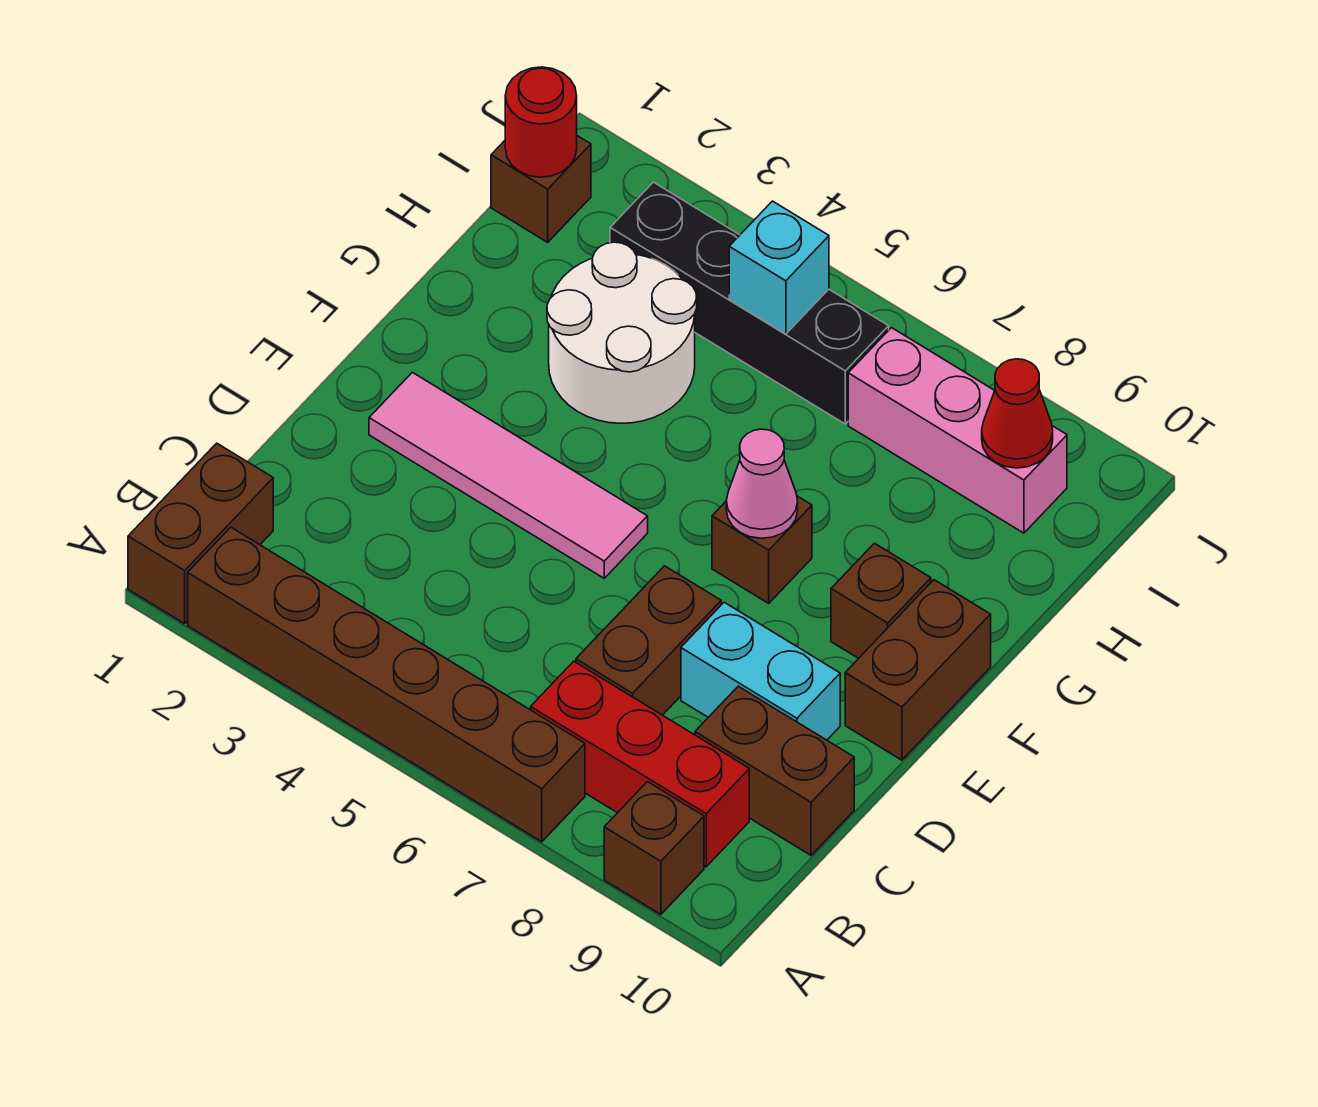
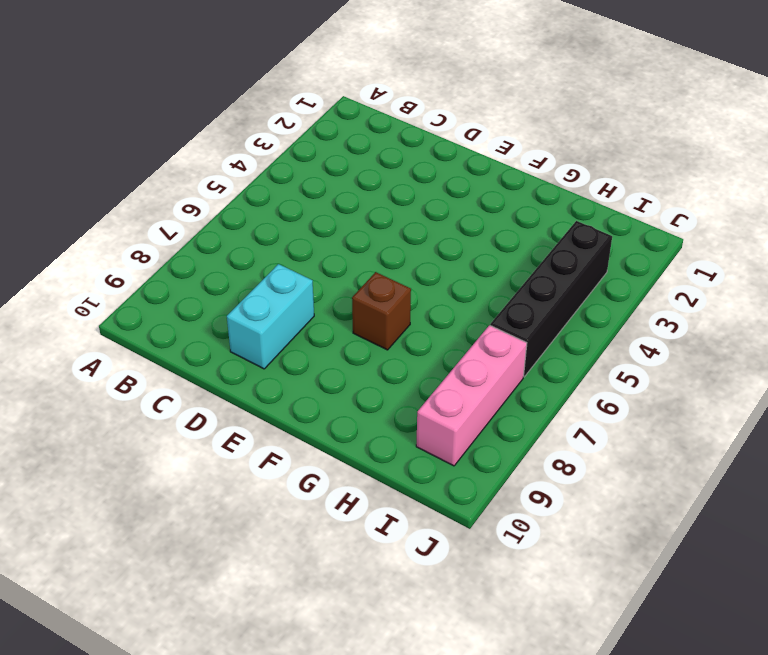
none -> brown brick A1:B1 level 1
none -> brown brick A2:A7 level 1
none -> brown brick A9 level 1

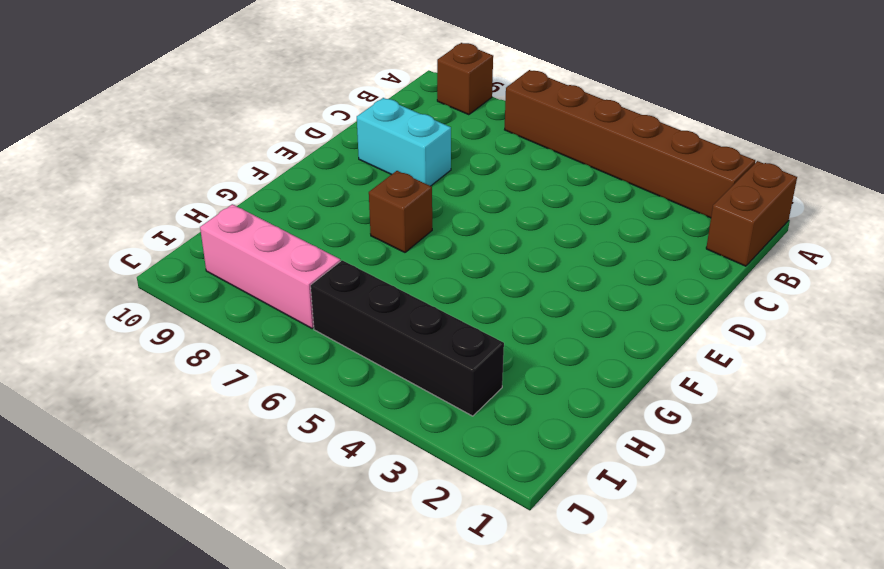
none -> red brick B7:B9 level 1
none -> brown brick C7:D7 level 1
none -> brown brick C9:C10 level 1

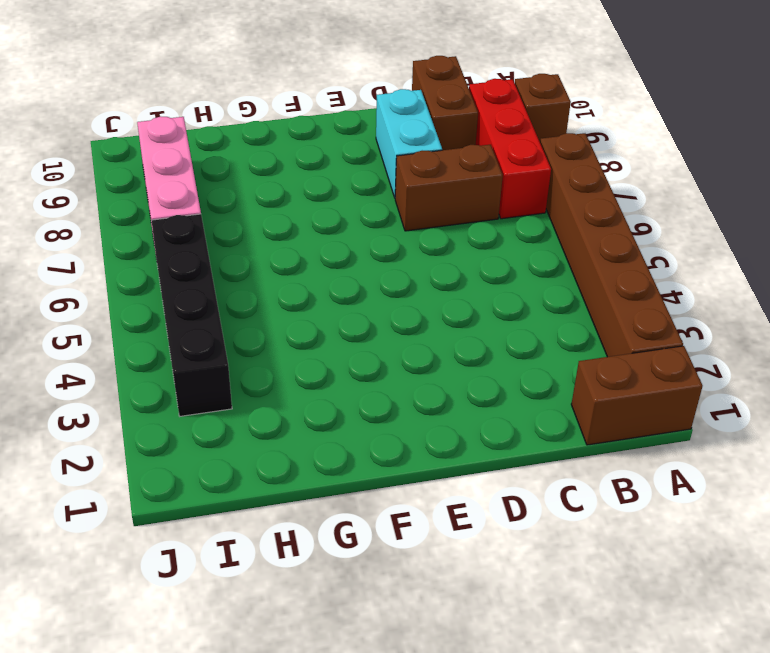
none -> pink tile E2:E5 level 1
none -> brown brick E10:F10 level 1
none -> brown brick F7 level 1

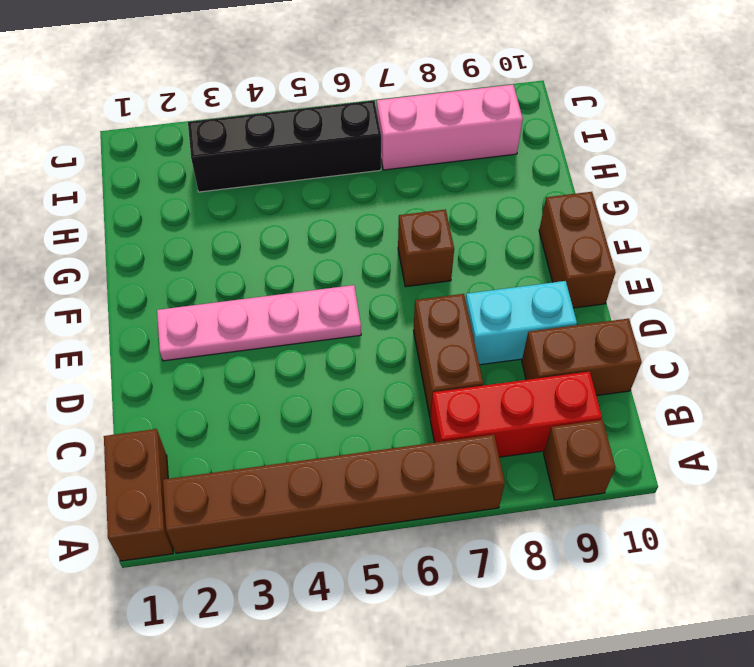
pink plate E2:E5 level 1 -> pink tile E2:E5 level 1
none -> brown brick F9 level 1
none -> white round brick G3:H4 level 1
none -> brown brick I1 level 1

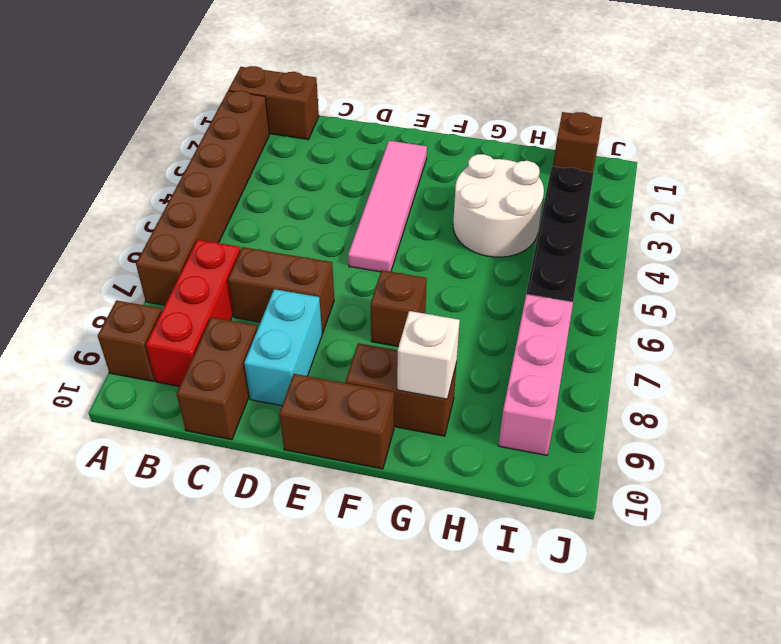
brown brick F9:G9 level 1 -> brown brick F9 level 1
white brick G9 level 2 -> none
none -> pink cone F7 level 2
none -> red round brick I1 level 2
none -> cyan brick I5 level 2

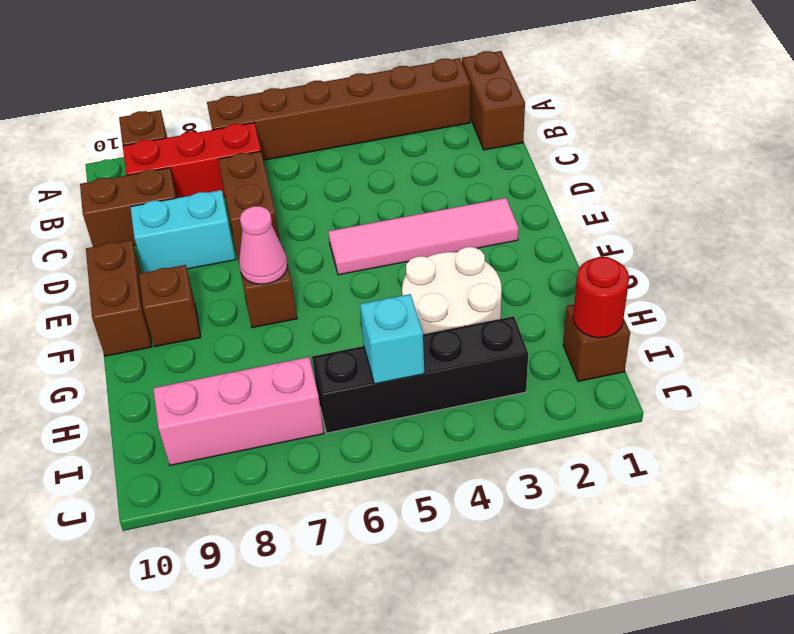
none -> red cone I9 level 2

